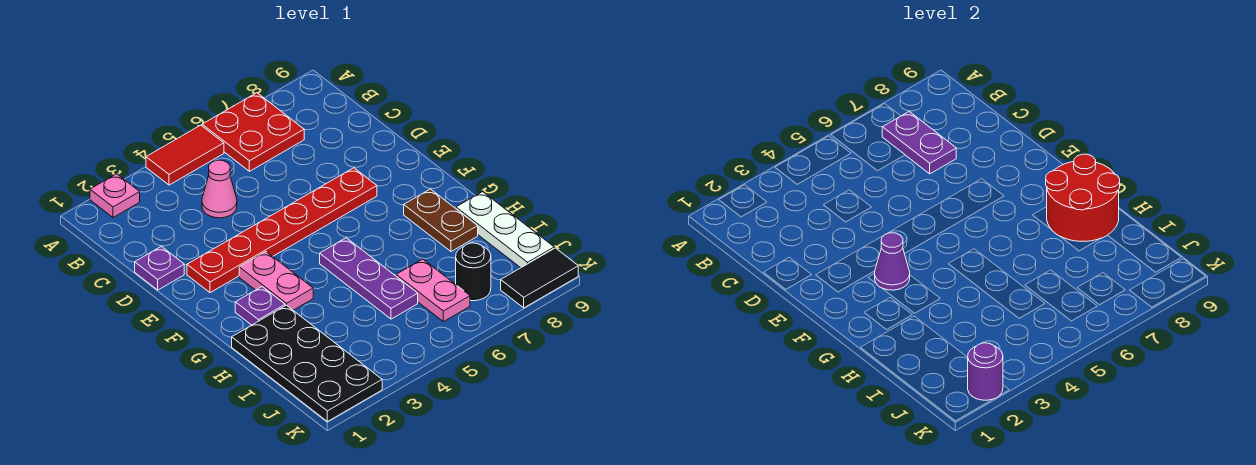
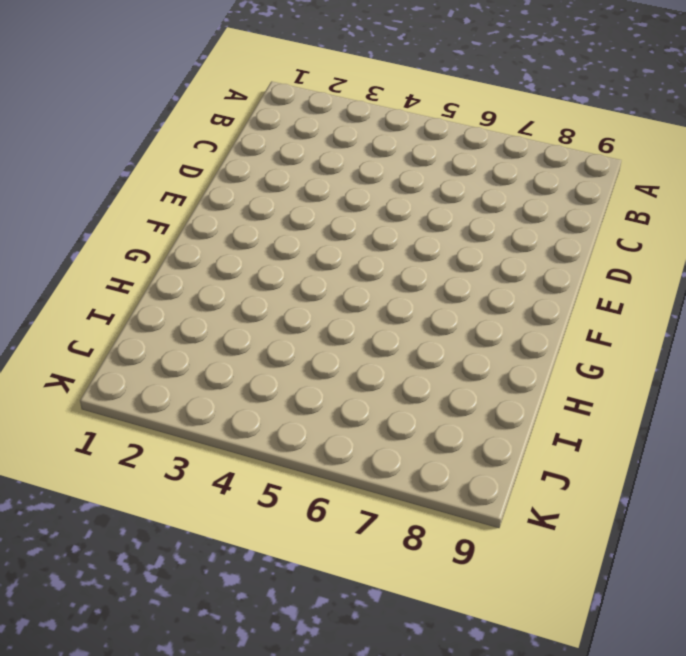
none -> pink plate A2 level 1
none -> red tile A4:A5 level 1
none -> red plate A6:B7 level 1

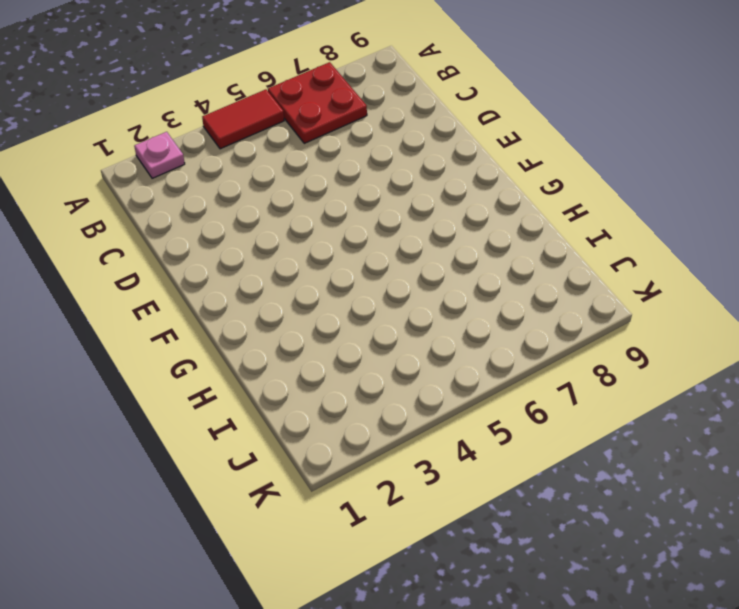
none -> pink cone C4 level 1
none -> purple plate D1 level 1
none -> red plate E2:E7 level 1

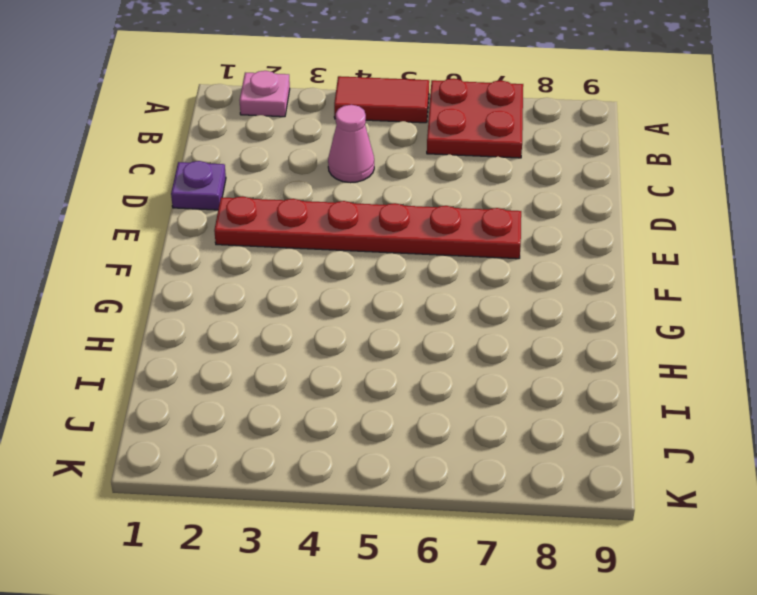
none -> pink plate F3:G3 level 1
none -> purple plate G2 level 1
none -> purple plate G5:I5 level 1

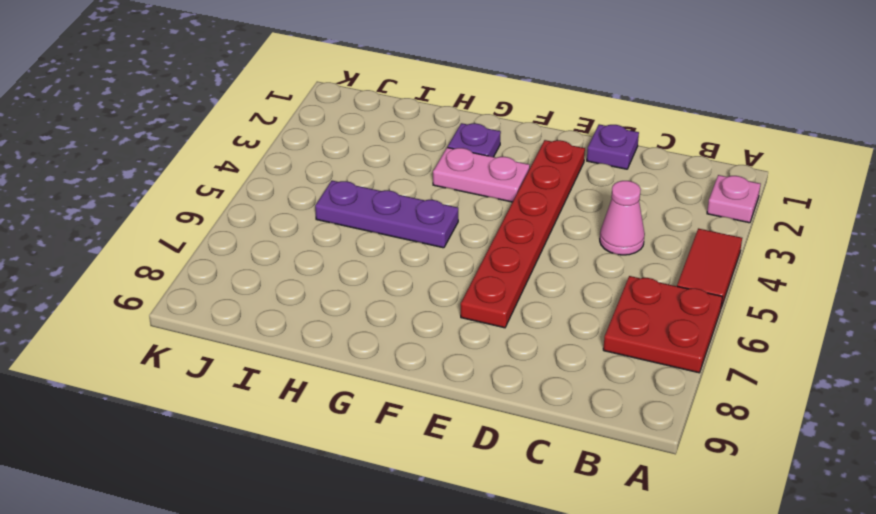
none -> brown plate G8:H8 level 1
none -> black plate H1:K2 level 1
none -> white plate H9:J9 level 1

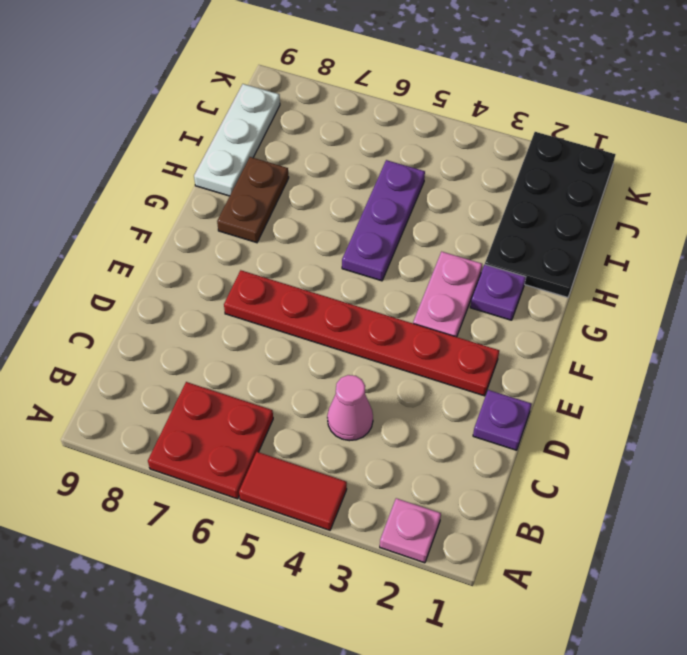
none -> pink plate I6:J6 level 1
none -> black round brick J7 level 1
none -> black tile K8:K9 level 1

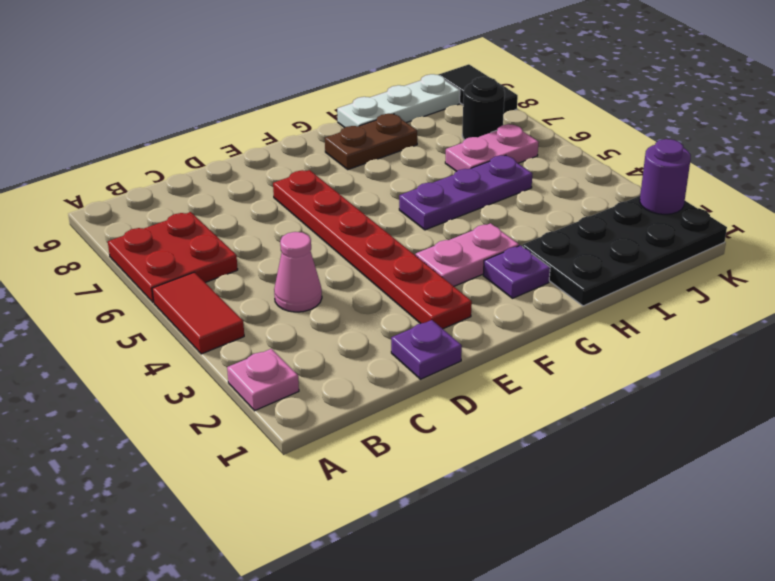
none -> purple plate B7:C7 level 2
none -> purple cone F3 level 2
none -> red round brick G8:H9 level 2

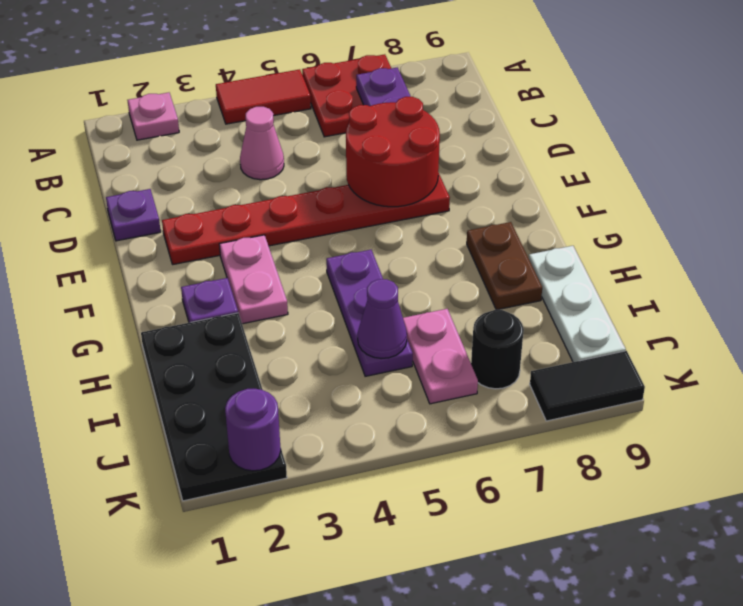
red round brick D6:E7 level 2 -> red round brick G8:H9 level 2
purple cone I5 level 2 -> purple cone F3 level 2

